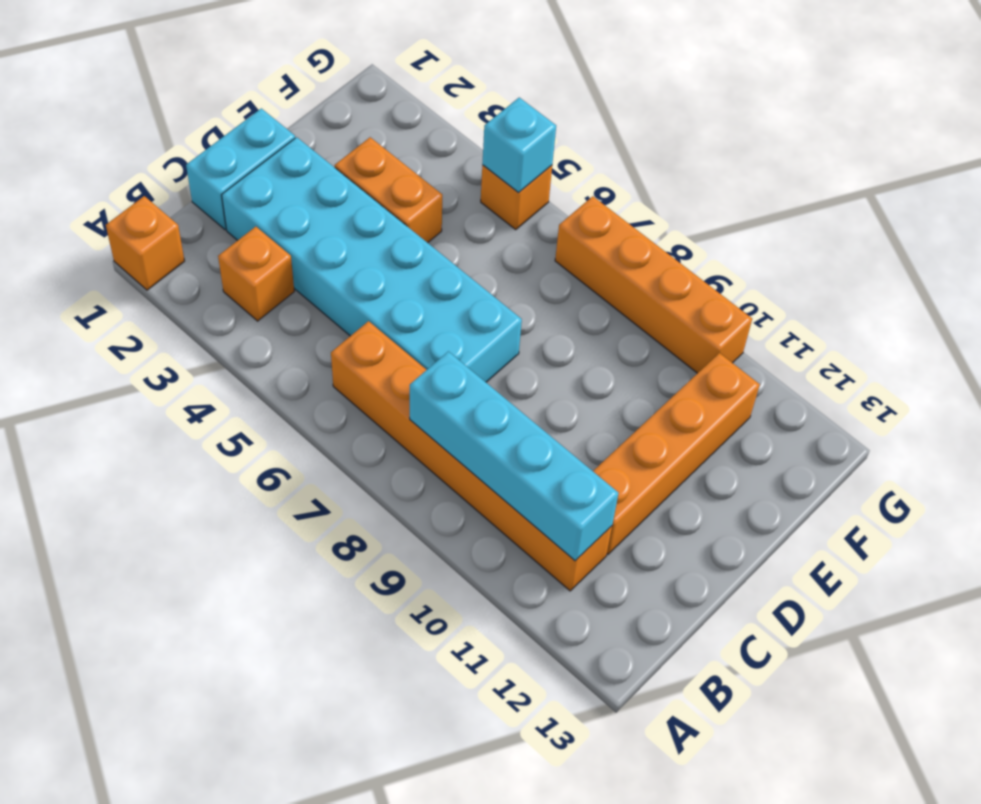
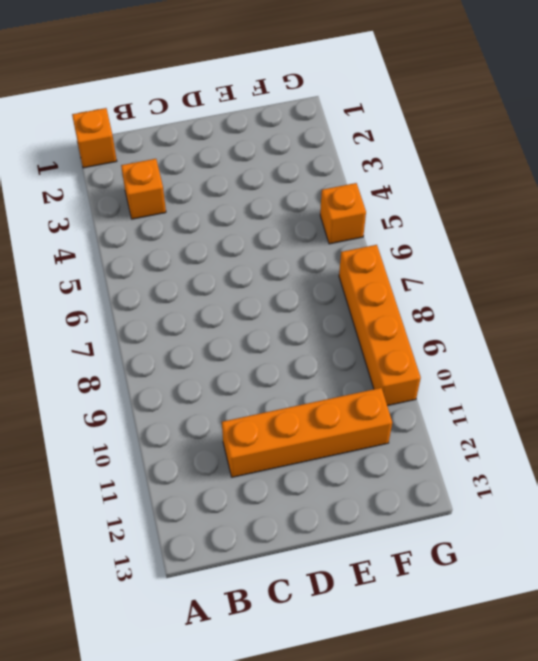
none -> orange brick B6:B11 level 1
none -> cyan brick C1:D1 level 1

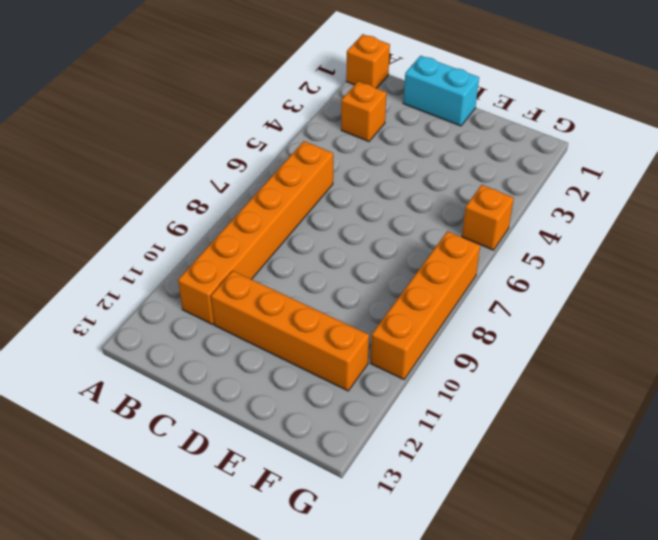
none -> cyan brick C2:D7 level 1
none -> orange brick E3:E4 level 1

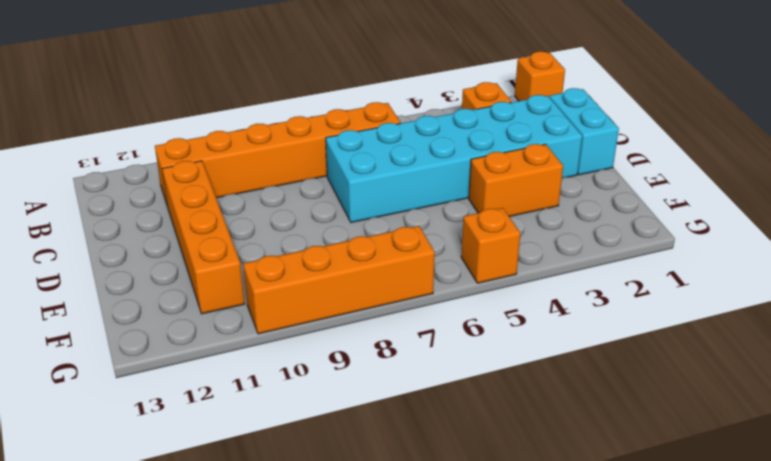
none -> cyan brick B8:B11 level 2
none -> cyan brick G5 level 2

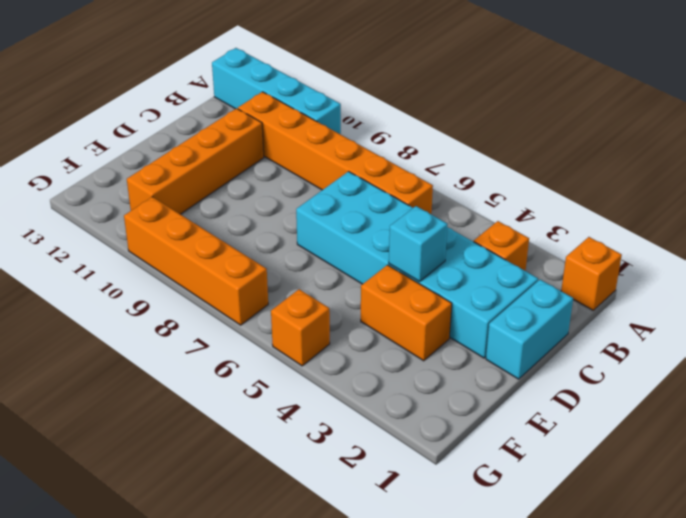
cyan brick A10:A13 level 1 -> cyan brick B8:B11 level 2
cyan brick D4 level 2 -> cyan brick G5 level 2

